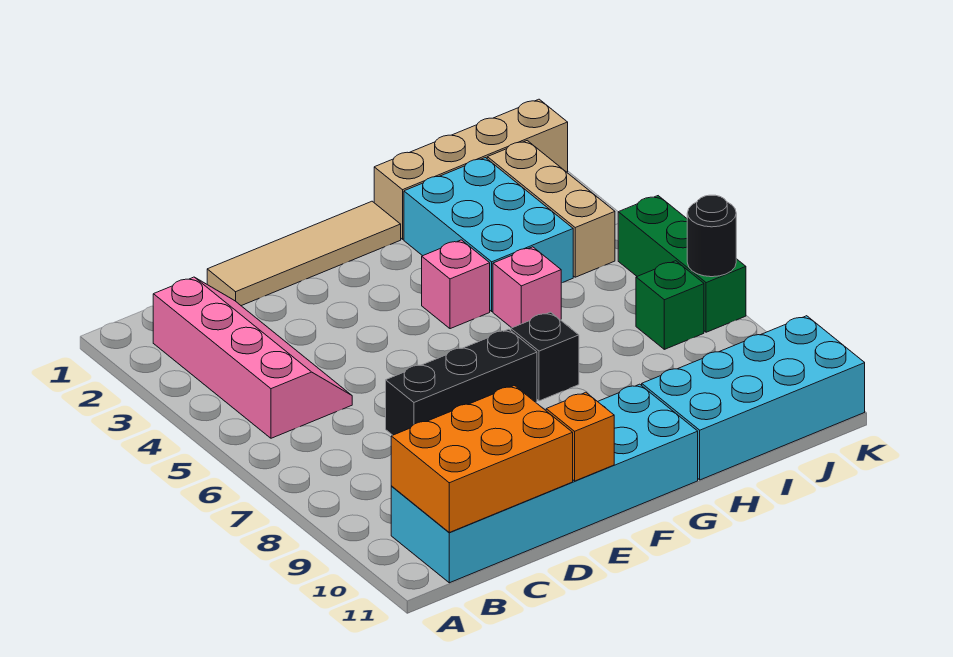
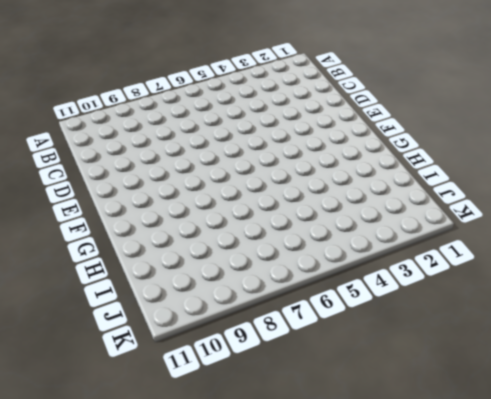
none -> pink slope B2:C5 level 1 top B
none -> cyan brick B10:G11 level 1
none -> tan tile D1:G1 level 1

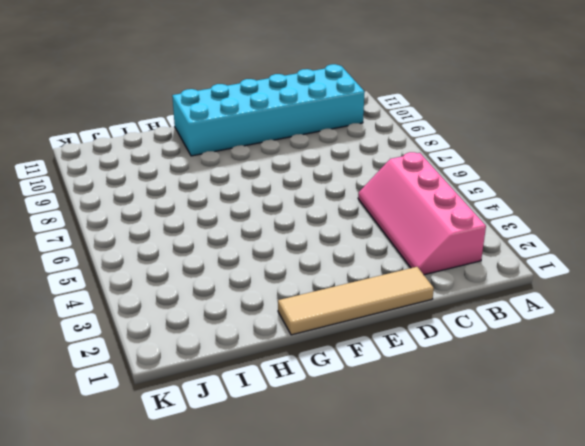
none -> black brick D7:F7 level 1
none -> pink brick G4 level 1
none -> black brick G7 level 1

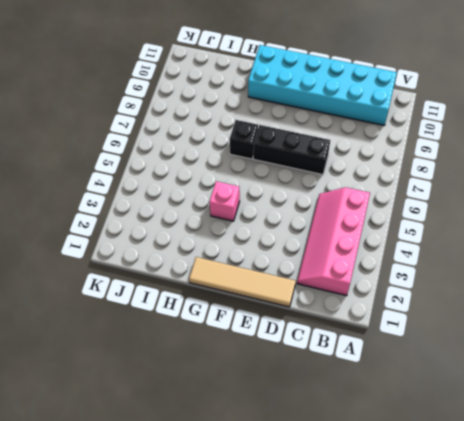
none -> tan brick H1:K1 level 1
none -> cyan brick H2:I4 level 1
none -> pink brick H5 level 1

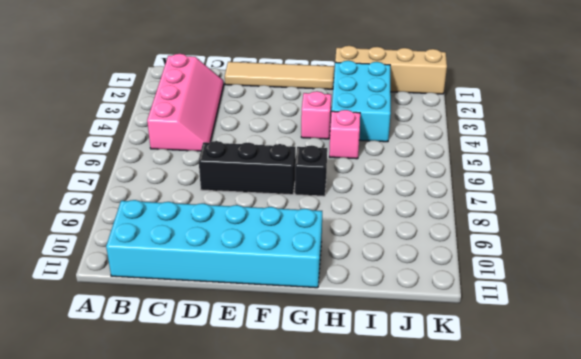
none -> cyan brick H10:K11 level 1
none -> tan brick J2:J4 level 1
none -> green brick J7 level 1

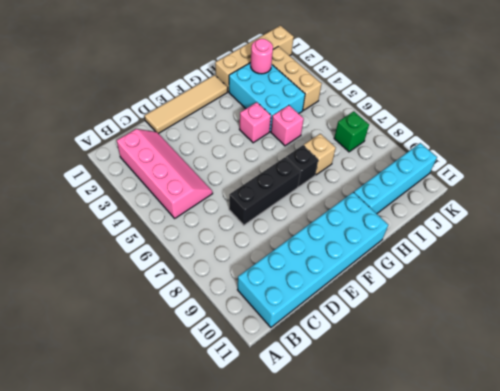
tan brick H7 level 1 -> none
cyan brick H10:K10 level 1 -> cyan brick H10:K11 level 1
pink round brick I2 level 2 -> none
none -> green brick K5:K7 level 1
none -> orange brick B10:D11 level 2
none -> orange brick E11 level 2

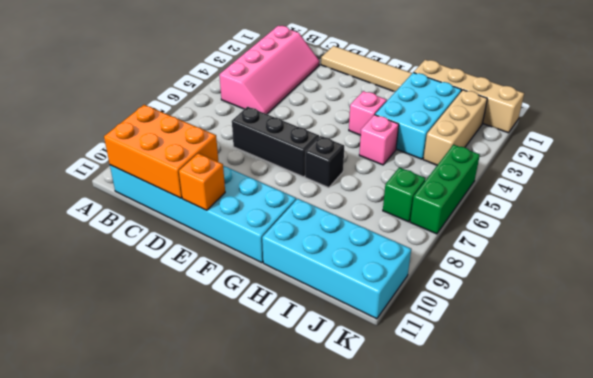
none -> black round brick K7 level 2

